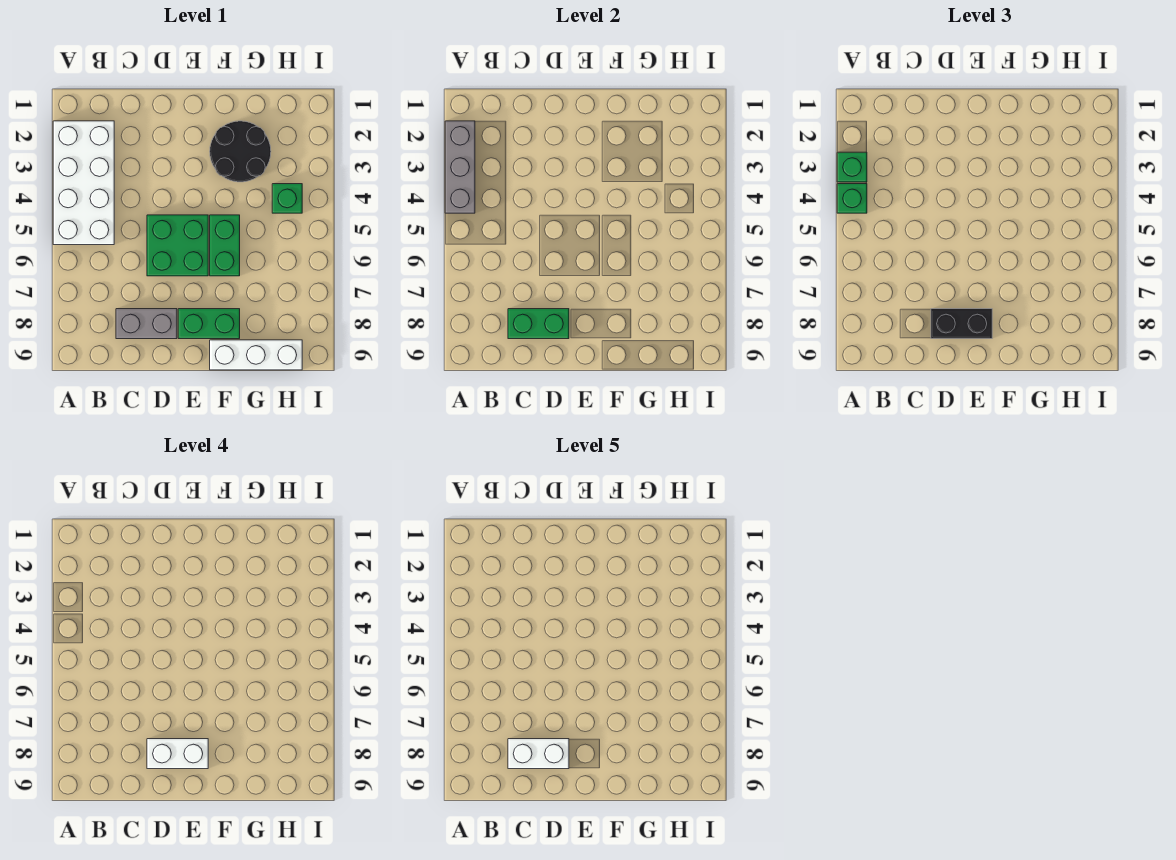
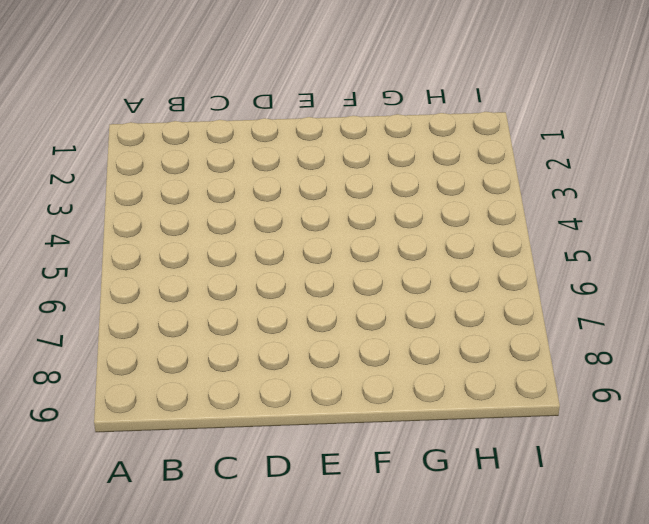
none -> white brick A2:B5 level 1
none -> grey brick C8:D8 level 1
none -> green brick D5:E6 level 1

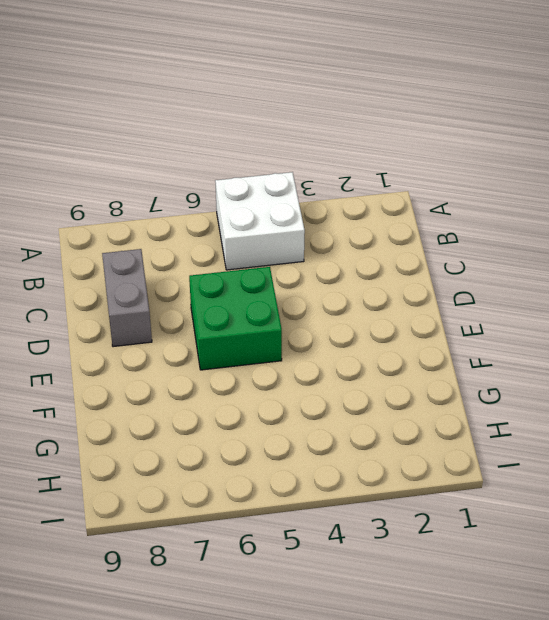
white brick A4:B5 level 1 -> white brick A2:B5 level 1
none -> green brick E8:F8 level 1
none -> black round brick F2:G3 level 1
none -> green brick F5:F6 level 1

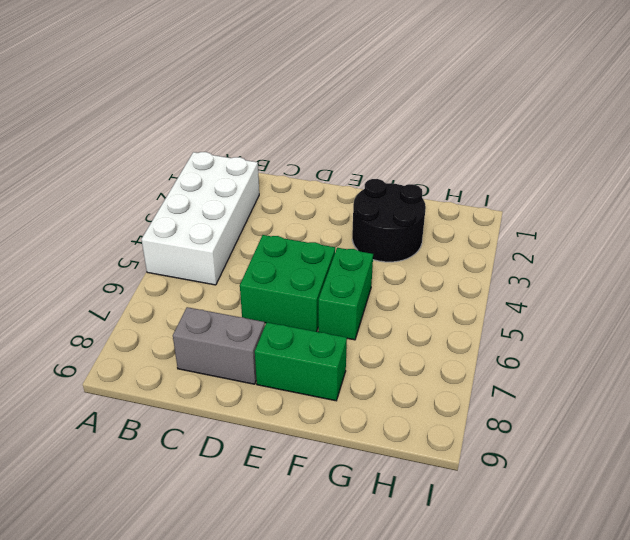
none -> white brick F9:H9 level 1
none -> green brick H4 level 1
none -> grey brick A2:A4 level 2

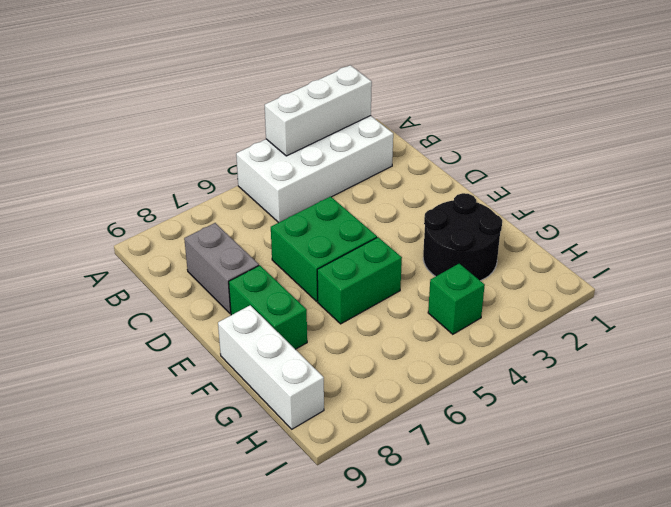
white brick A2:A4 level 2 -> grey brick A2:A4 level 2
none -> green brick C8:D8 level 2
none -> green brick A3 level 3
none -> green brick A4 level 3

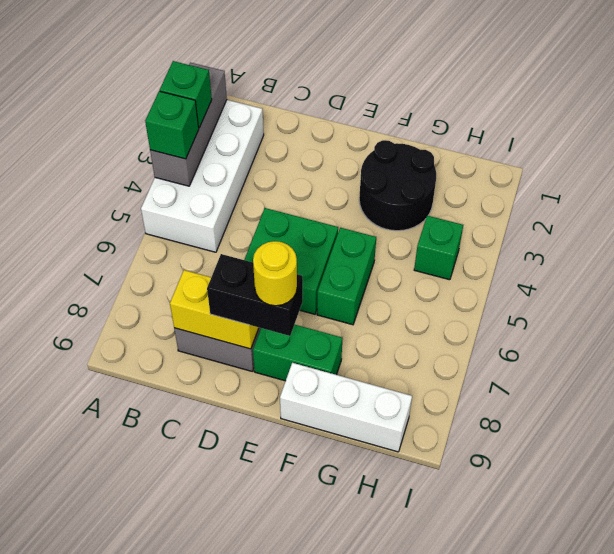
yellow brick C8:D8 level 2 -> green brick C8:D8 level 2
yellow round brick E8 level 4 -> white brick D8:E8 level 4
none -> white brick C8:D8 level 5

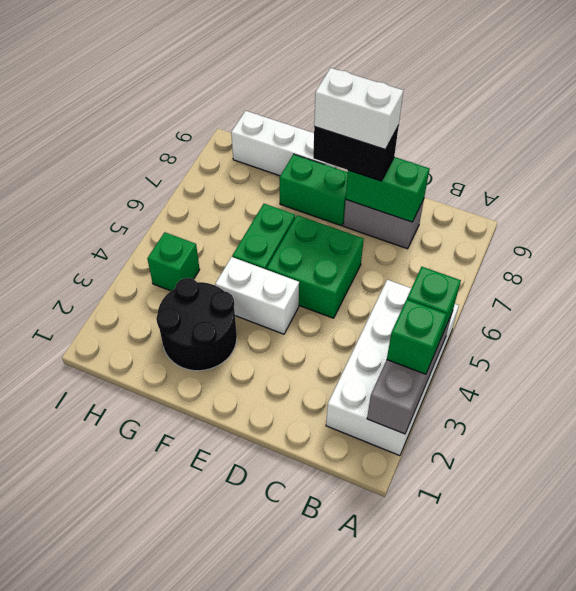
white brick E4:F4 level 1 -> white brick C8:D8 level 5

